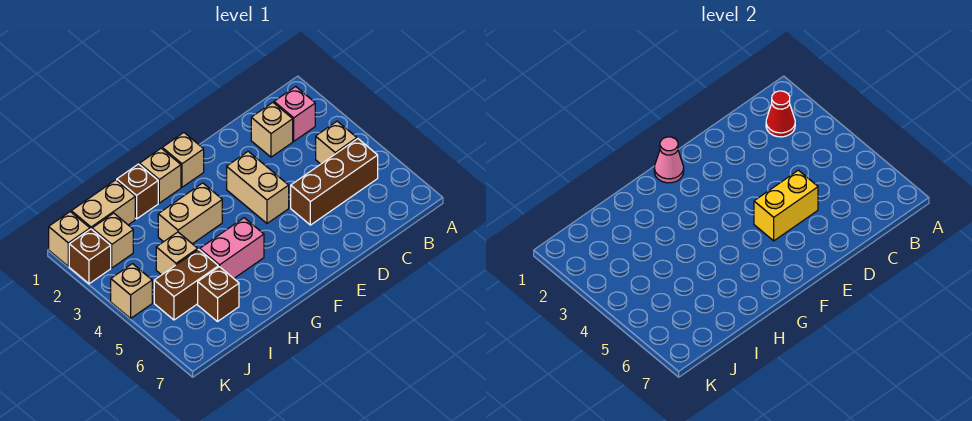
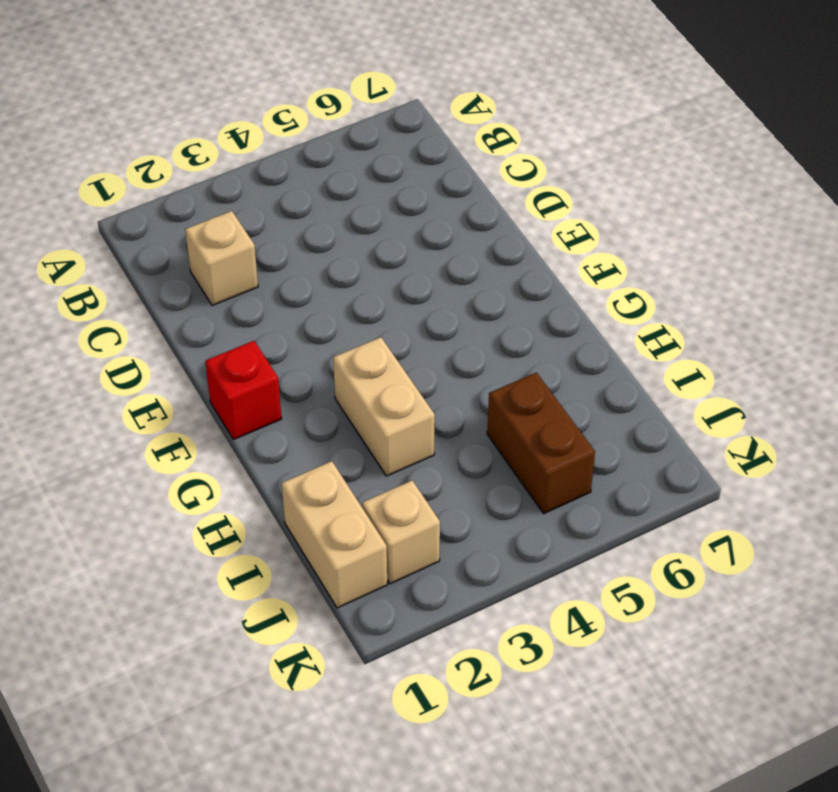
red brick F1 level 1 -> tan brick F1 level 1
none -> pink brick B2 level 1
none -> tan brick B4 level 1
none -> brown brick B5:D5 level 1

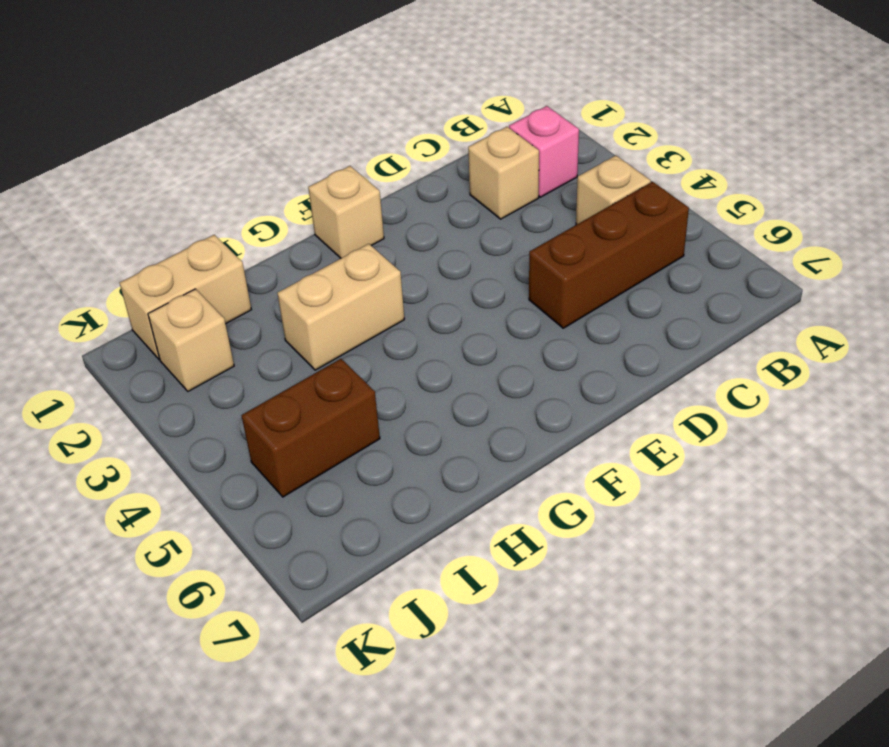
none -> tan brick E3:E4 level 1
none -> tan brick G1 level 1
none -> pink brick G5:H5 level 1

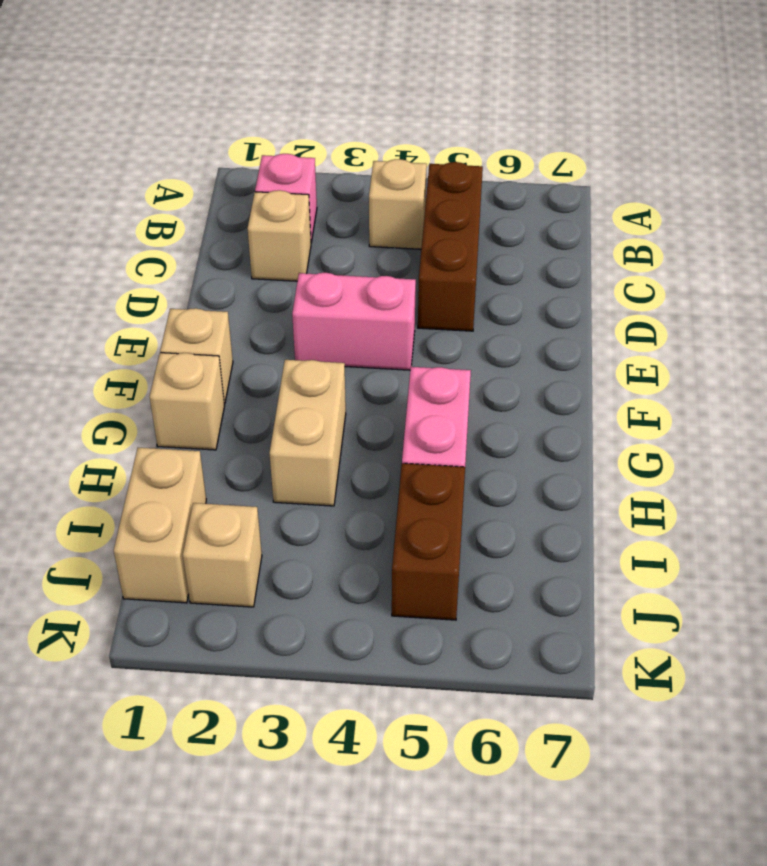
pink brick E3:E4 level 1 -> tan brick E3:E4 level 1
none -> brown brick H1 level 1
none -> tan brick I4 level 1
none -> brown brick I6 level 1

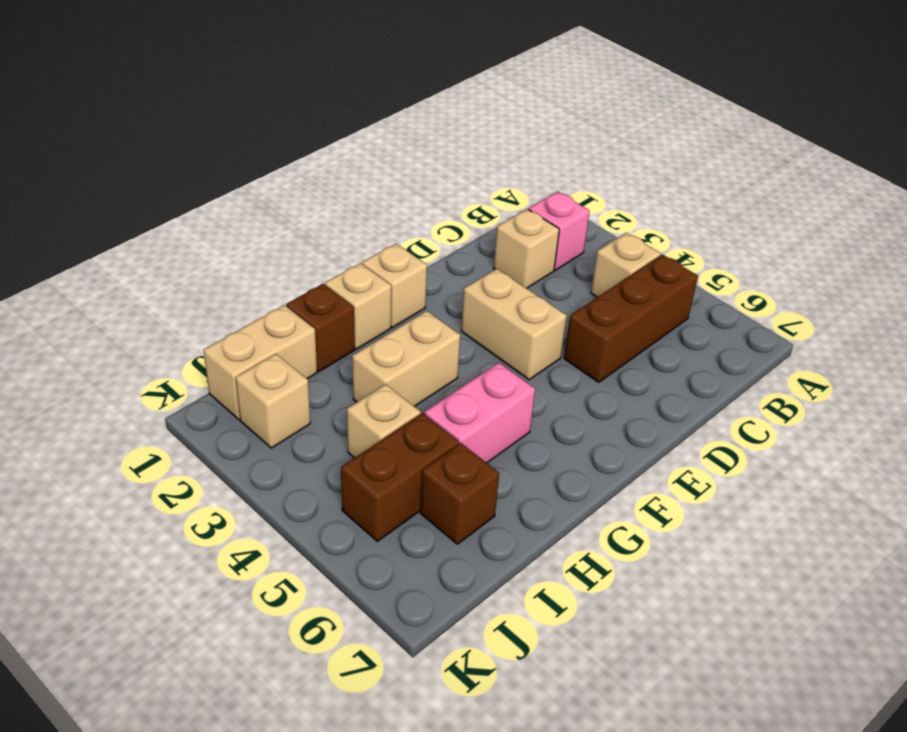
none -> tan brick K1 level 1
none -> brown brick K2 level 1
none -> tan brick K4 level 1

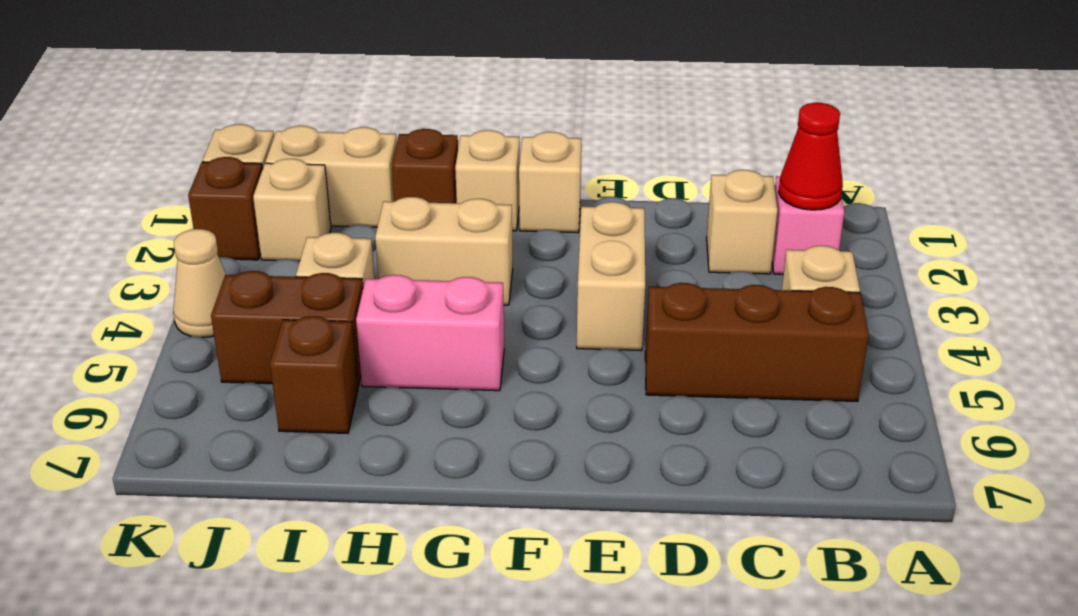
tan cone K4 level 1 -> tan brick K4 level 1
none -> yellow brick D5:E5 level 2
none -> pink cone F1 level 2

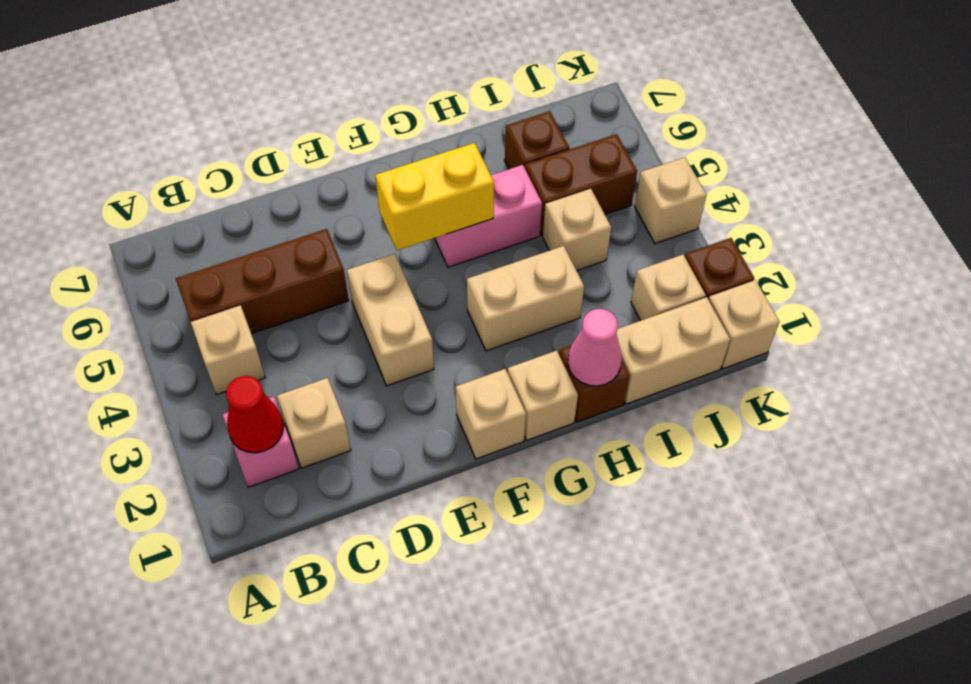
yellow brick F5:G5 level 2 -> yellow brick D5:E5 level 2
pink cone H1 level 2 -> pink cone F1 level 2

